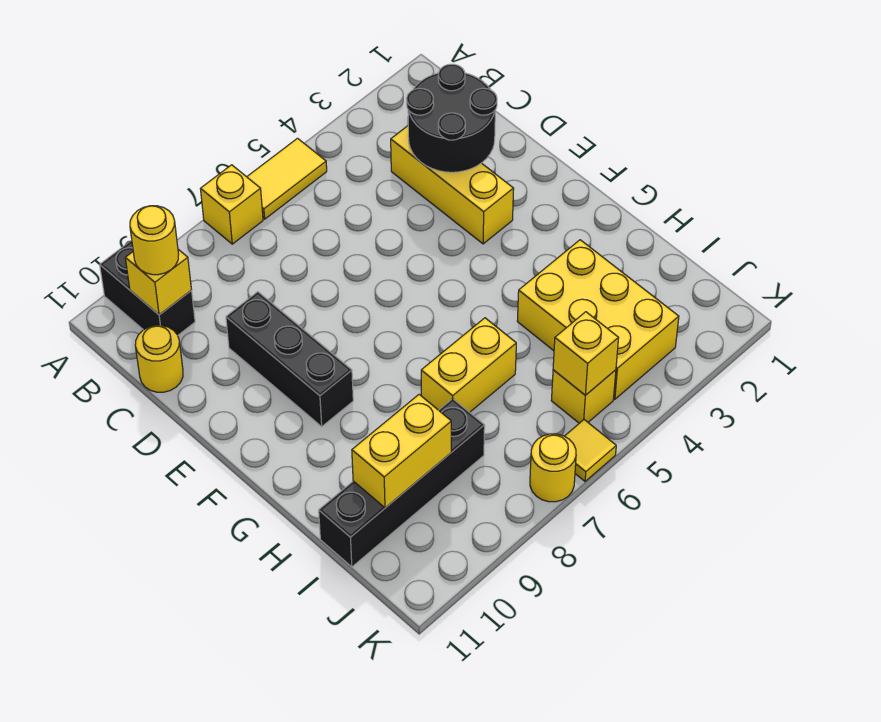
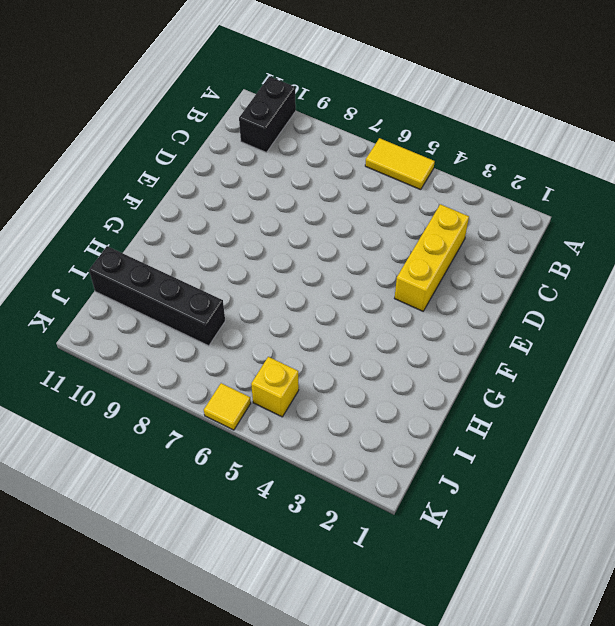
none -> yellow brick A7 level 1
none -> yellow round brick C11 level 1
none -> black brick D9:F9 level 1

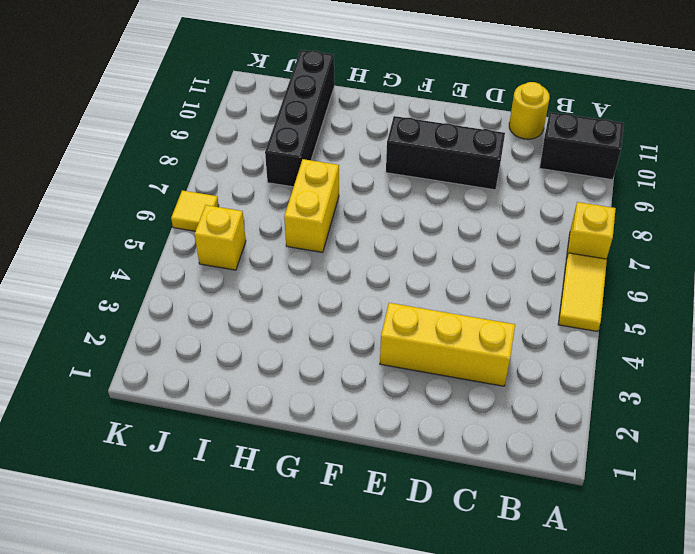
none -> yellow brick H3:J4 level 1
none -> yellow round brick K7 level 1
none -> yellow brick B10 level 2

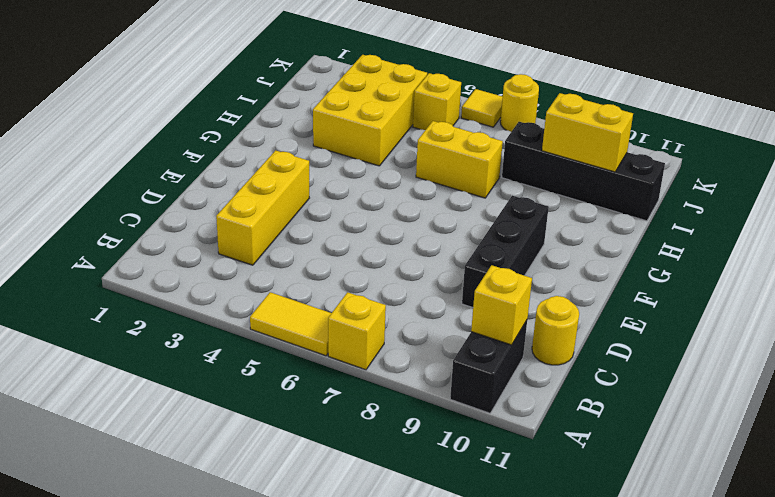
none -> black round brick C2:D3 level 2
none -> yellow brick J5 level 2
none -> yellow round brick B10 level 3

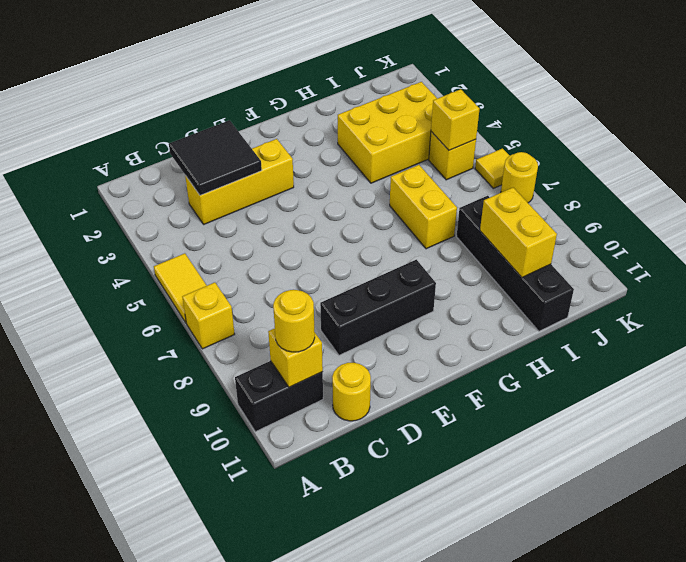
black tile C2:D3 level 2 -> black round brick C2:D3 level 2

